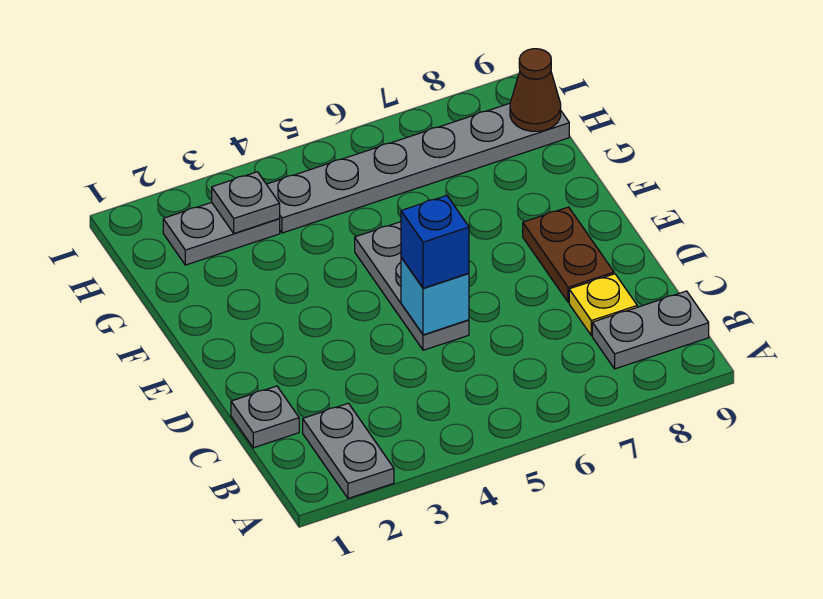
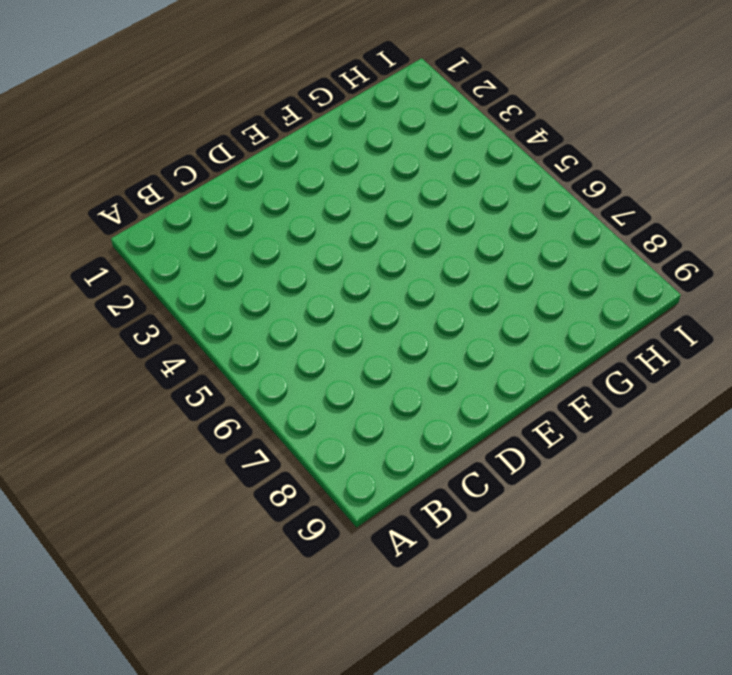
none -> grey plate A2:B2 level 1
none -> grey plate B8:B9 level 1
none -> grey plate C1 level 1

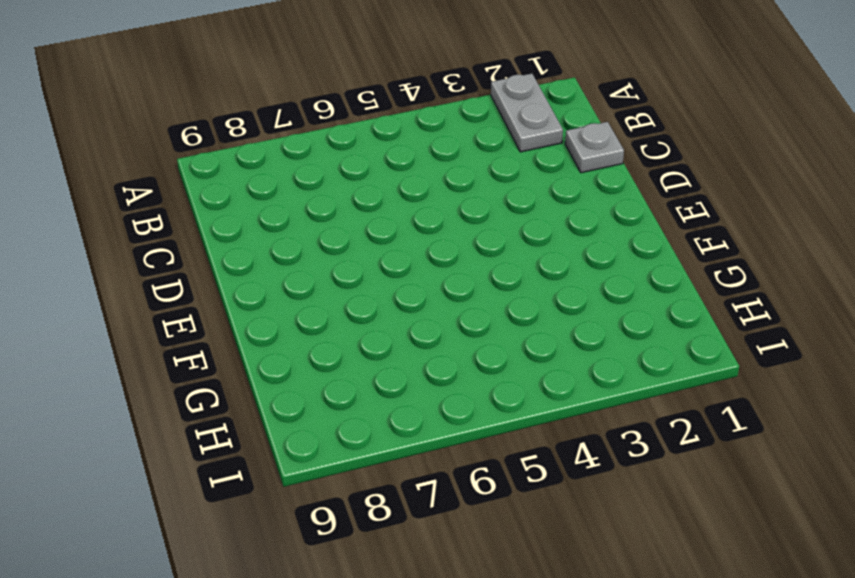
none -> grey plate B8:B9 level 1
none -> yellow plate C8 level 1
none -> grey plate D5:F5 level 1

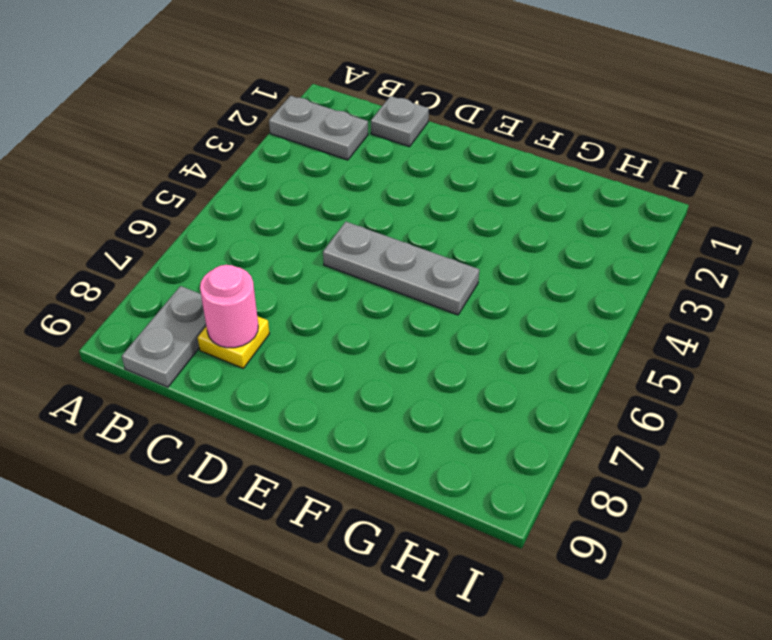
pink round brick C8 level 2 -> none
none -> brown plate D8:E8 level 1
none -> grey plate H2:H3 level 1
none -> grey plate H4:H9 level 1

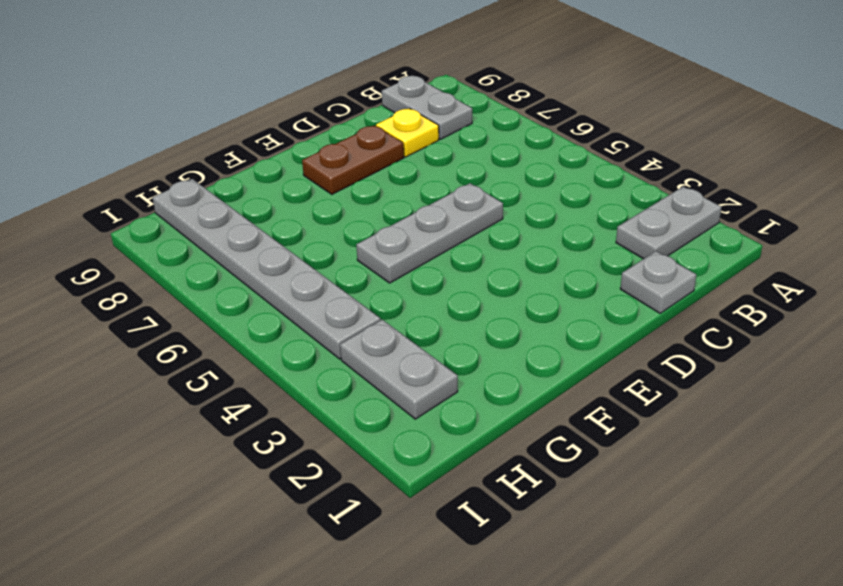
none -> cyan brick D5 level 2
none -> grey plate H3 level 2
none -> brown cone H9 level 2

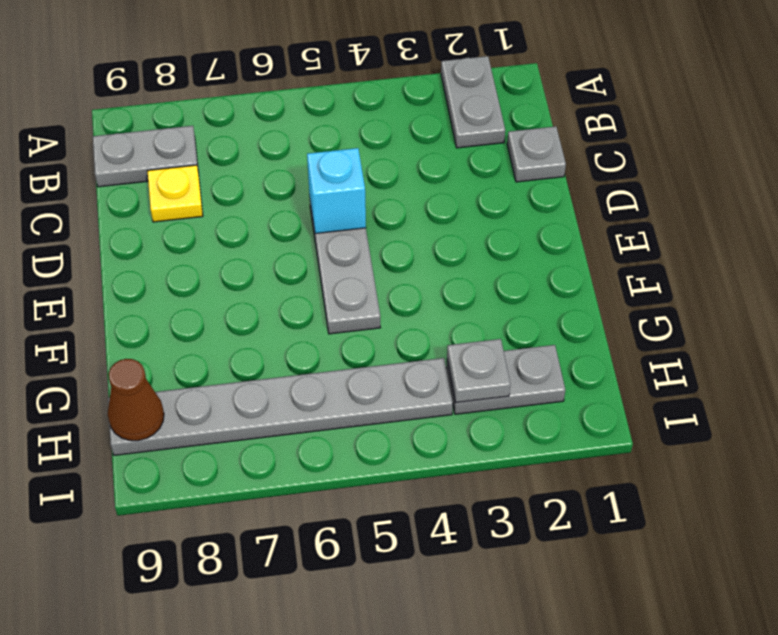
none -> brown plate D8:E8 level 1
none -> blue brick D5 level 3

